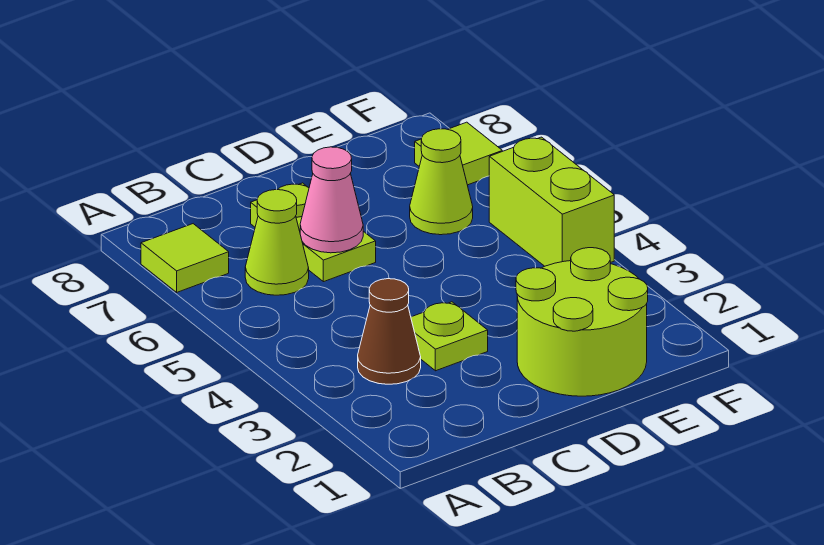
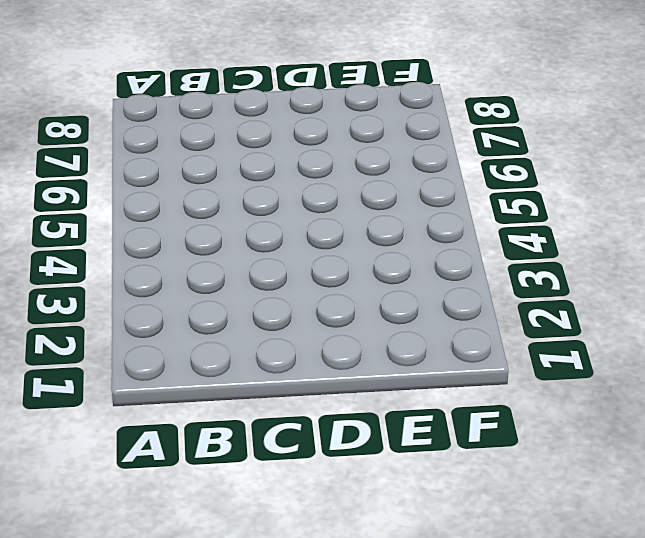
none -> lime tile A7 level 1
none -> brown cone B3 level 1

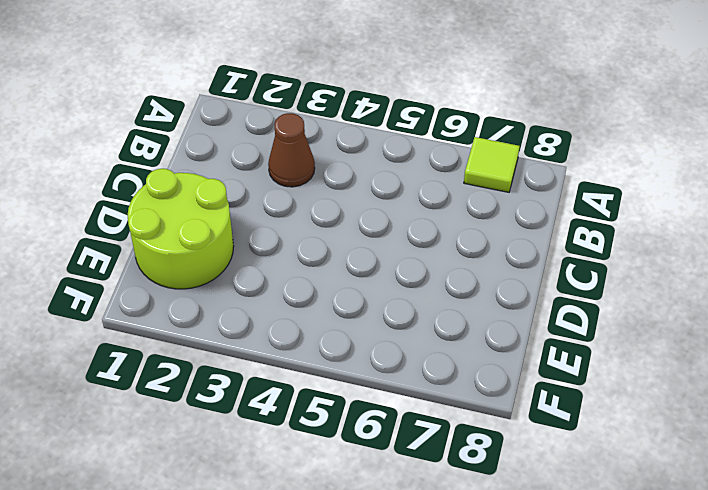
none -> lime cone B6 level 1
none -> lime plate C3 level 1

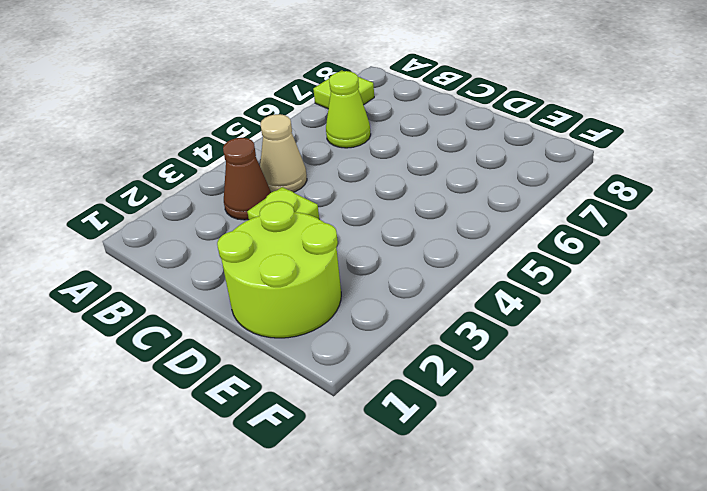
tan cone B4 level 1 -> none
none -> lime plate C6:C7 level 1
none -> lime cone E6 level 1

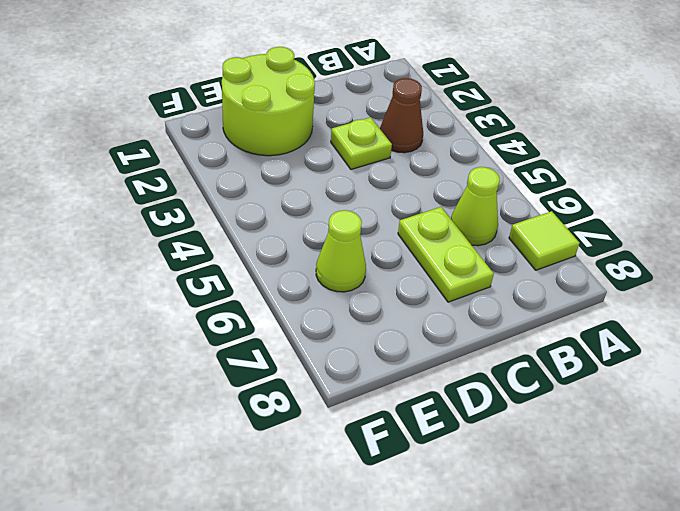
none -> lime brick F4:F5 level 1
none -> lime tile F7 level 1

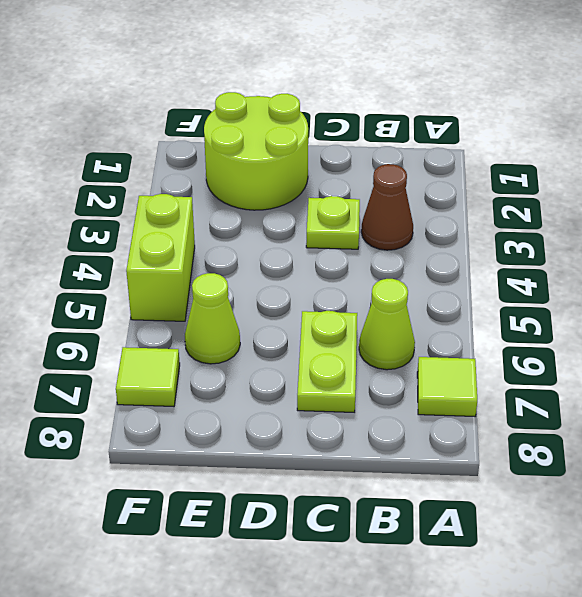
none -> pink cone C6 level 2

